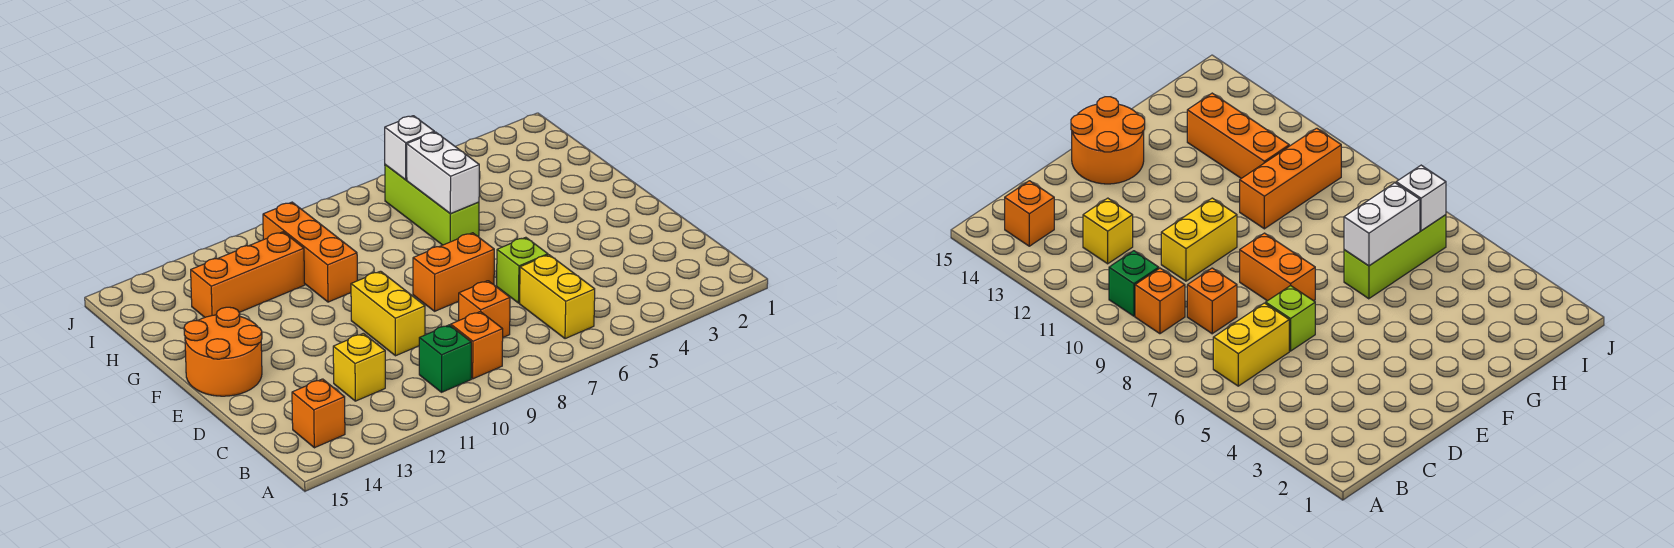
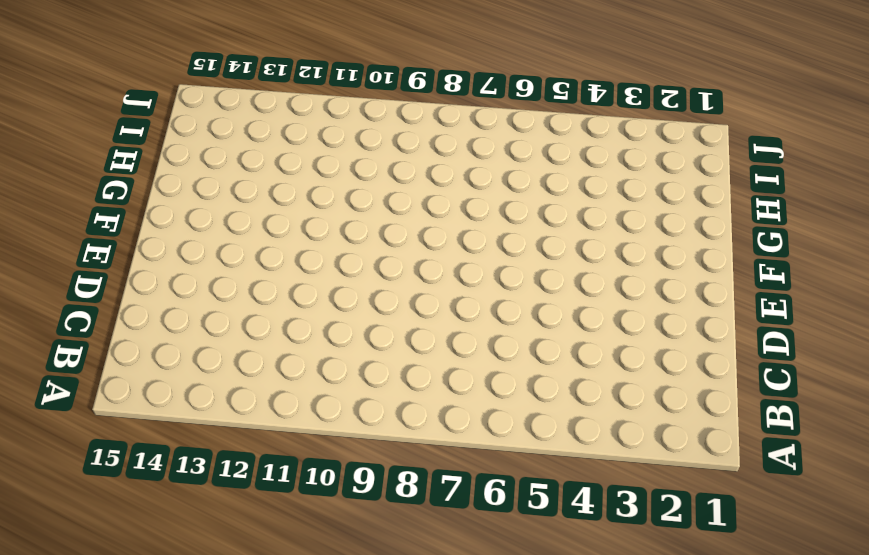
none -> yellow brick B6:C6 level 1
none -> orange brick B9 level 1
none -> green brick B10 level 1

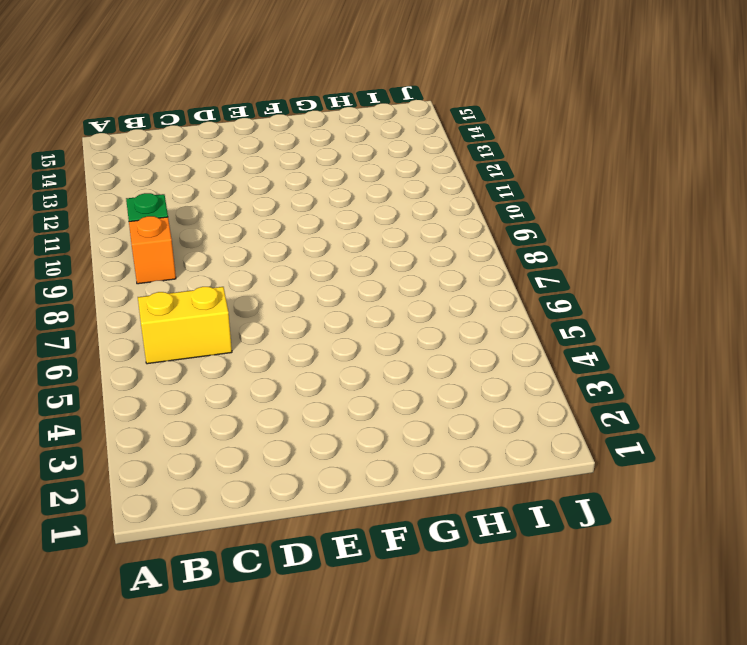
none -> orange brick B14 level 1
none -> orange brick C8 level 1
none -> yellow brick C12 level 1

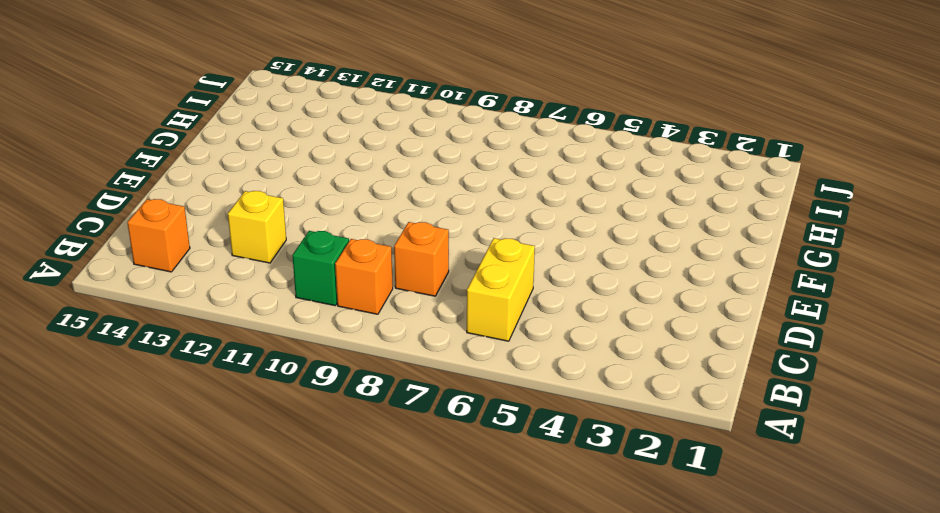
none -> lime brick D6 level 1
none -> yellow brick D10:E10 level 1
none -> orange brick E7:E8 level 1

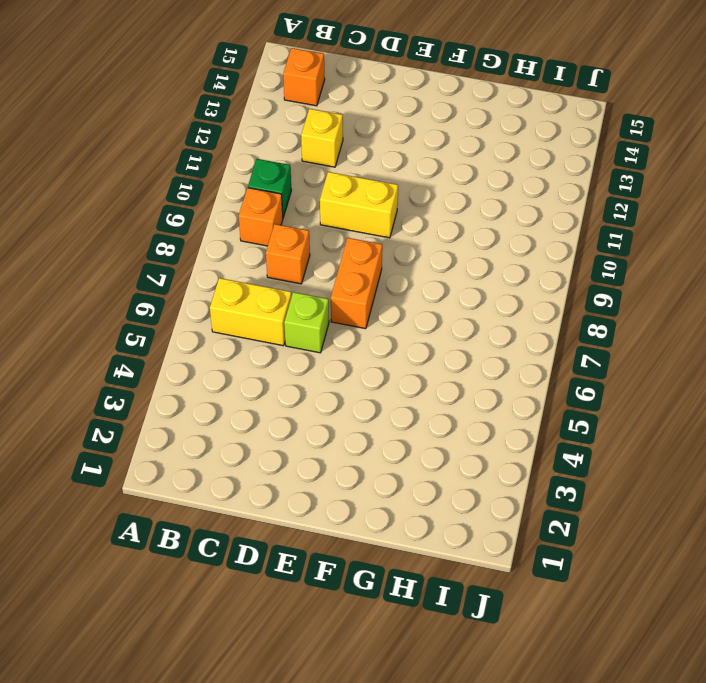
none -> orange round brick E14:F15 level 1
none -> lime brick G6:I6 level 1
none -> orange brick G10:I10 level 1

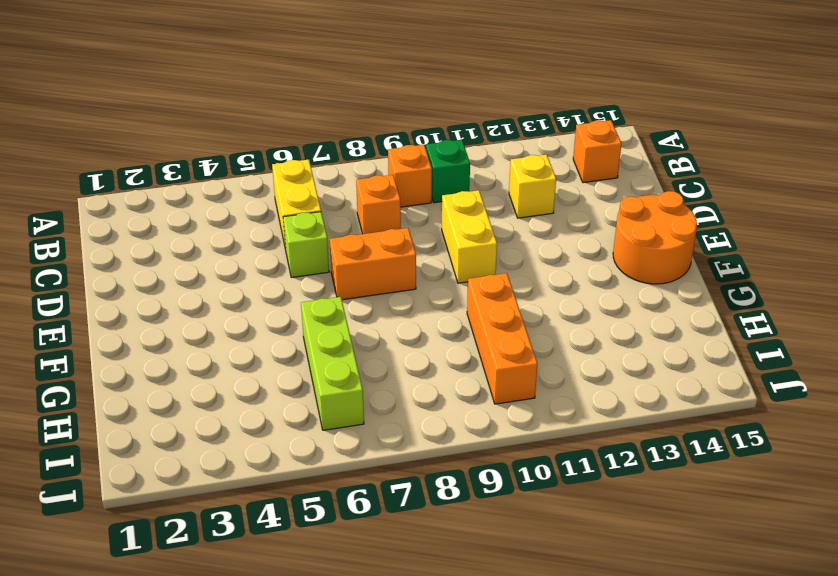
none -> orange brick H11:H13 level 1
none -> white brick G6:H6 level 2
none -> white brick I6 level 2

